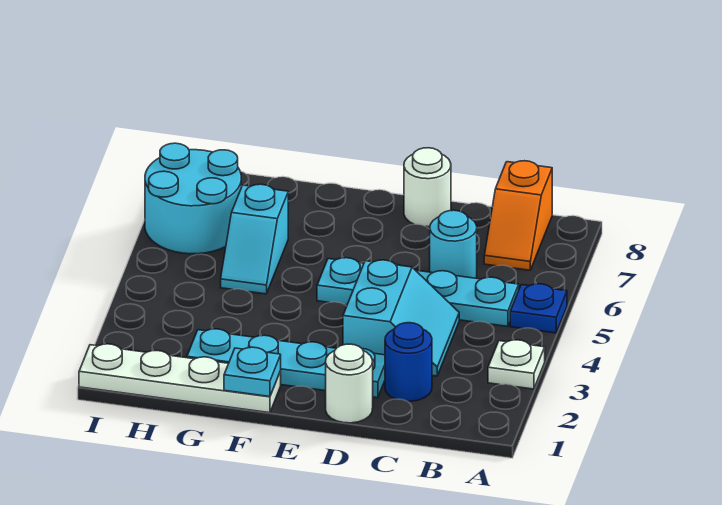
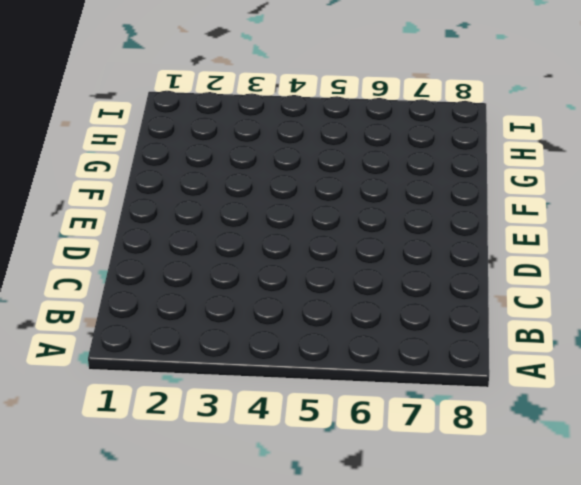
none -> white plate A3 level 1
none -> blue plate A5 level 1
none -> cyan plate B5:E5 level 1

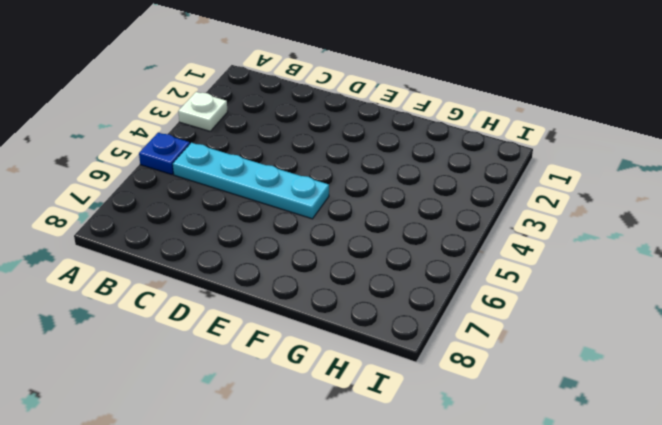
none -> orange slope B7:B8 level 1 top 8
none -> blue round brick C2 level 1
none -> cyan slope C3:D4 level 1 top D

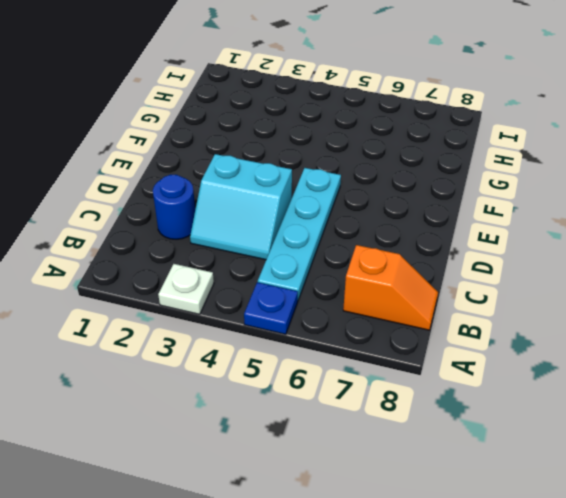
orange slope B7:B8 level 1 top 7 -> orange slope B7:B8 level 1 top 8
none -> cyan round brick C6 level 1
none -> white round brick D1 level 1
none -> cyan plate D2:G2 level 1

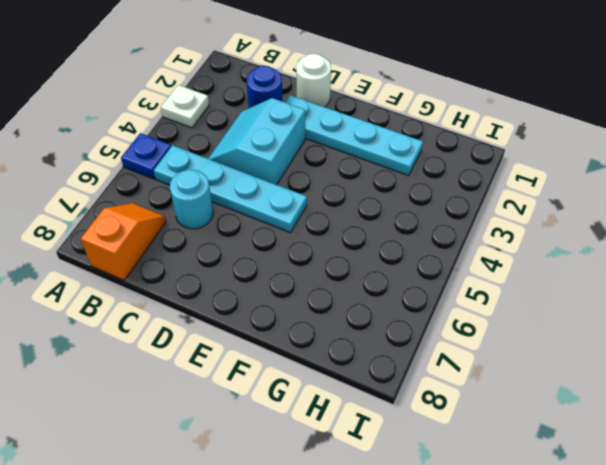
none -> white round brick D8 level 1
none -> white plate F1:I1 level 1
none -> cyan slope G5:G6 level 1 top 6

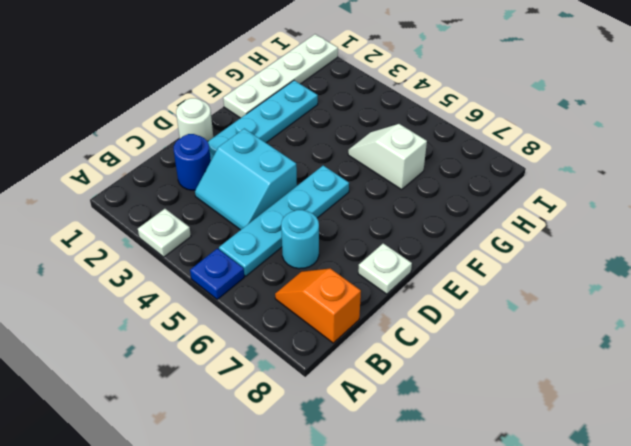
white plate D8 level 1 -> white round brick D8 level 1
white slope G5:G6 level 1 top 6 -> cyan slope G5:G6 level 1 top 6
none -> cyan round brick H6:I7 level 1
none -> cyan plate F1 level 2

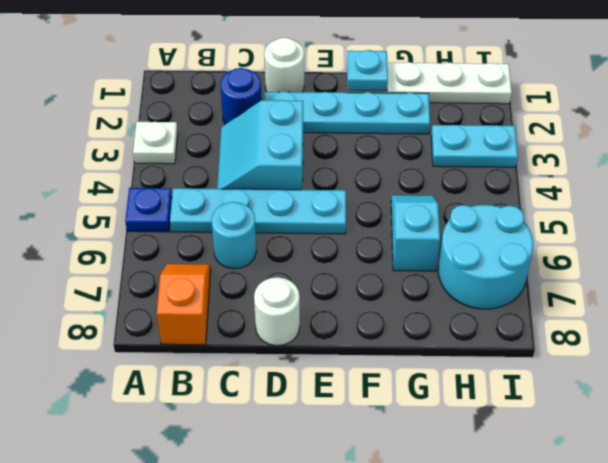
cyan plate H3:I3 level 1 -> none

